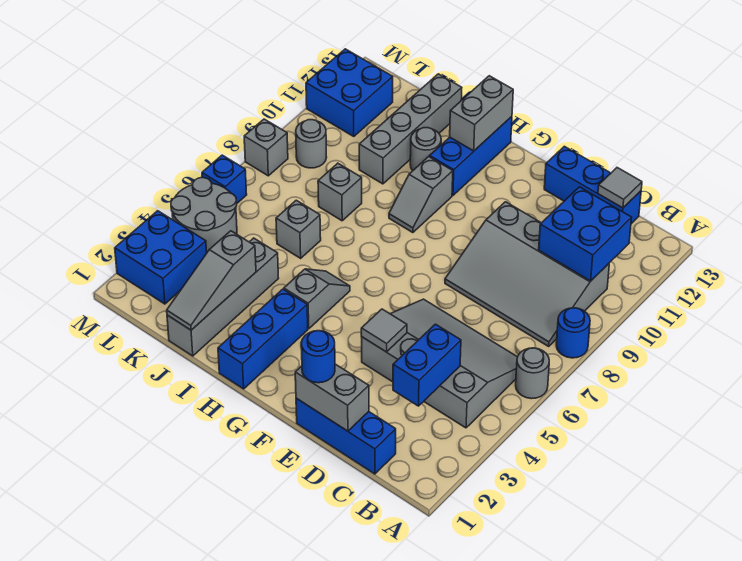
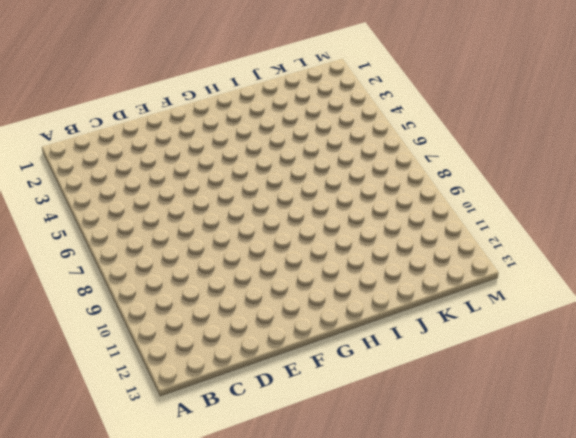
none -> grey round brick A6 level 1
none -> blue round brick A8 level 1
none -> grey slope B4:E6 level 1 top 4

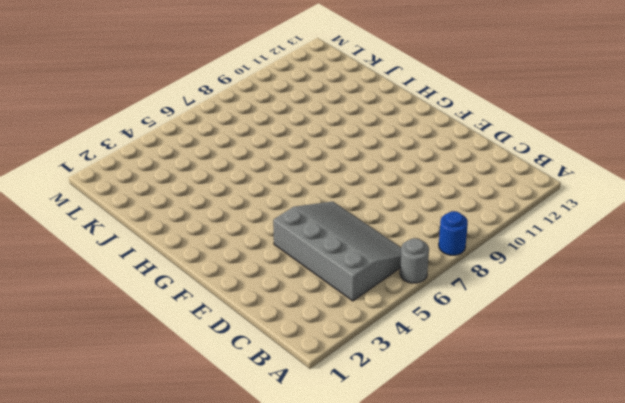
none -> grey slope B8:E10 level 1 top 10
none -> blue brick C1:E1 level 1
none -> blue brick C13:E13 level 1

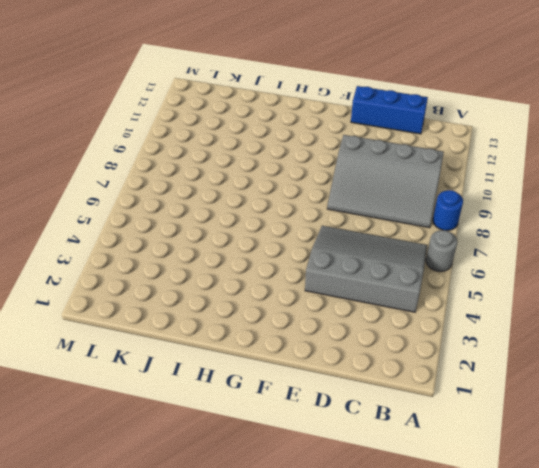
none -> blue brick C1:E1 level 1
none -> blue brick H1:H3 level 1
none -> grey slope H4:H5 level 1 top 4

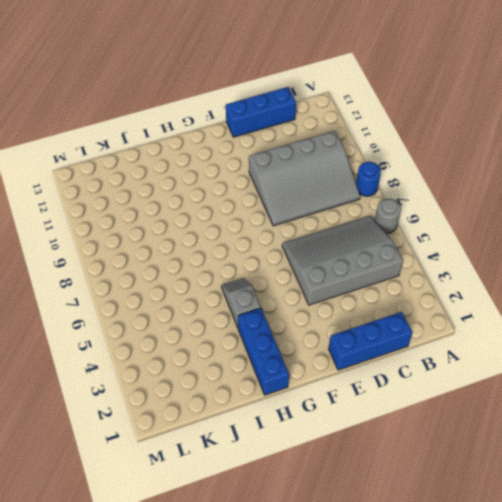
none -> grey slope H9:H10 level 1 top 10
none -> blue brick H11:H13 level 1
none -> grey round brick I11 level 1

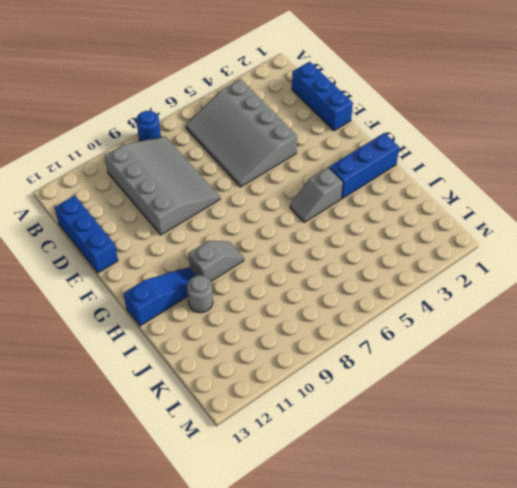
blue slope H11:H13 level 1 top 13 -> blue brick H11:H13 level 1
none -> grey round brick A6 level 1
none -> grey brick J1:J4 level 1
none -> grey brick J6 level 1

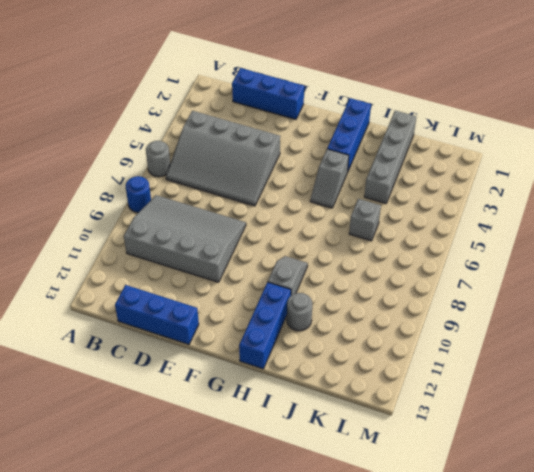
none -> grey brick J8 level 1
none -> grey brick J10:J13 level 1
none -> blue brick L2:M3 level 1

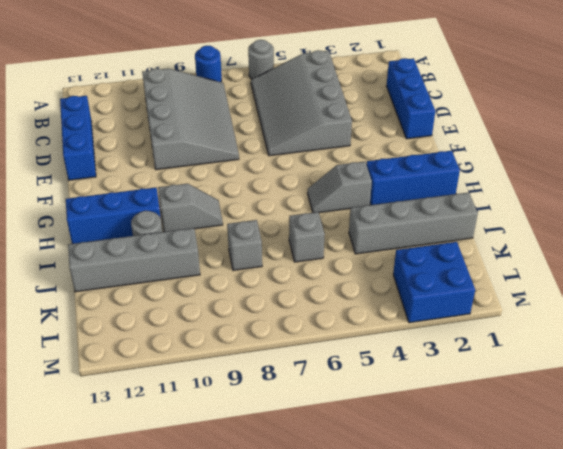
none -> grey round brick L4:M5 level 1
none -> grey round brick L9 level 1
none -> blue brick L11:M12 level 1

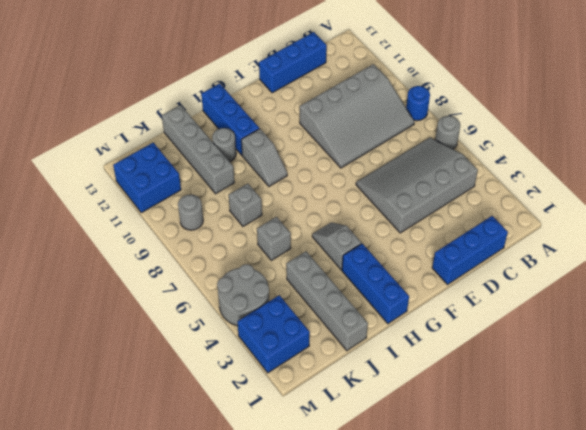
none -> blue brick M6 level 1
none -> grey brick M8 level 1
none -> blue brick B10:C11 level 2

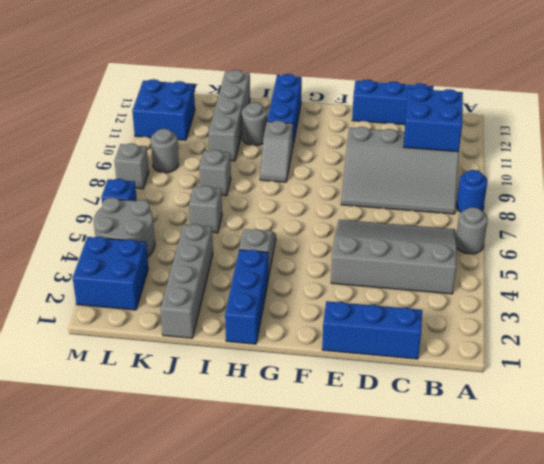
none -> blue brick C3:C4 level 2
none -> grey tile C13 level 2
none -> grey brick D1:E1 level 2

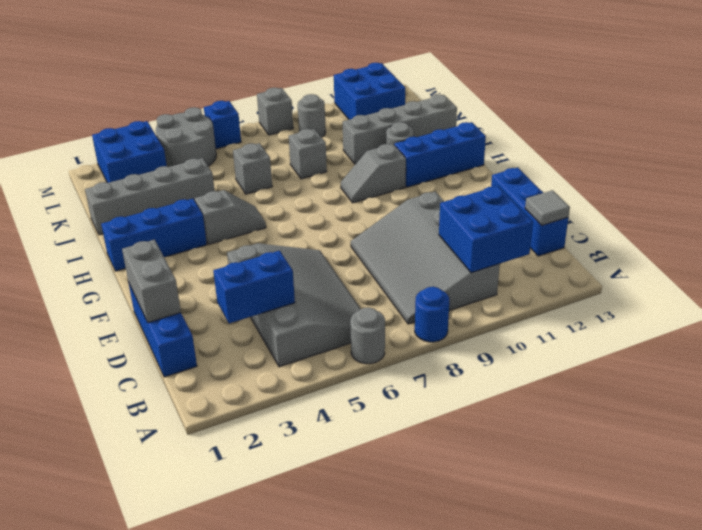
none -> grey tile E4 level 2
none -> grey brick H12:H13 level 2
none -> grey slope J1:J3 level 2 top 3

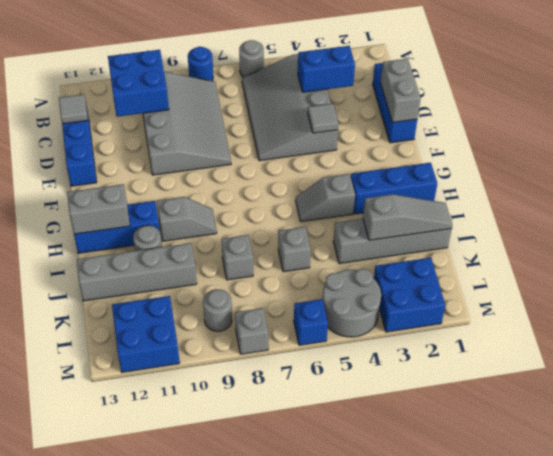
none -> blue round brick E1 level 3

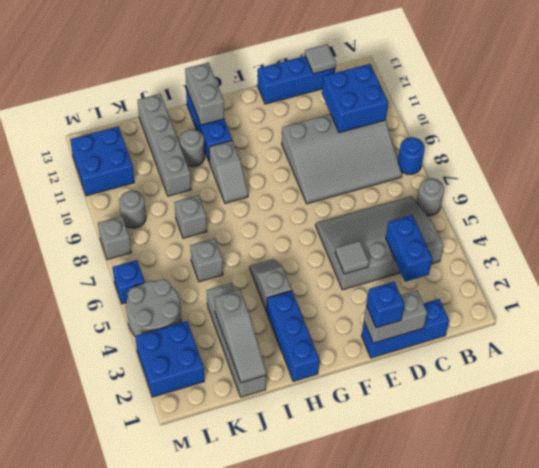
blue brick E1 level 3 -> blue round brick E1 level 3

